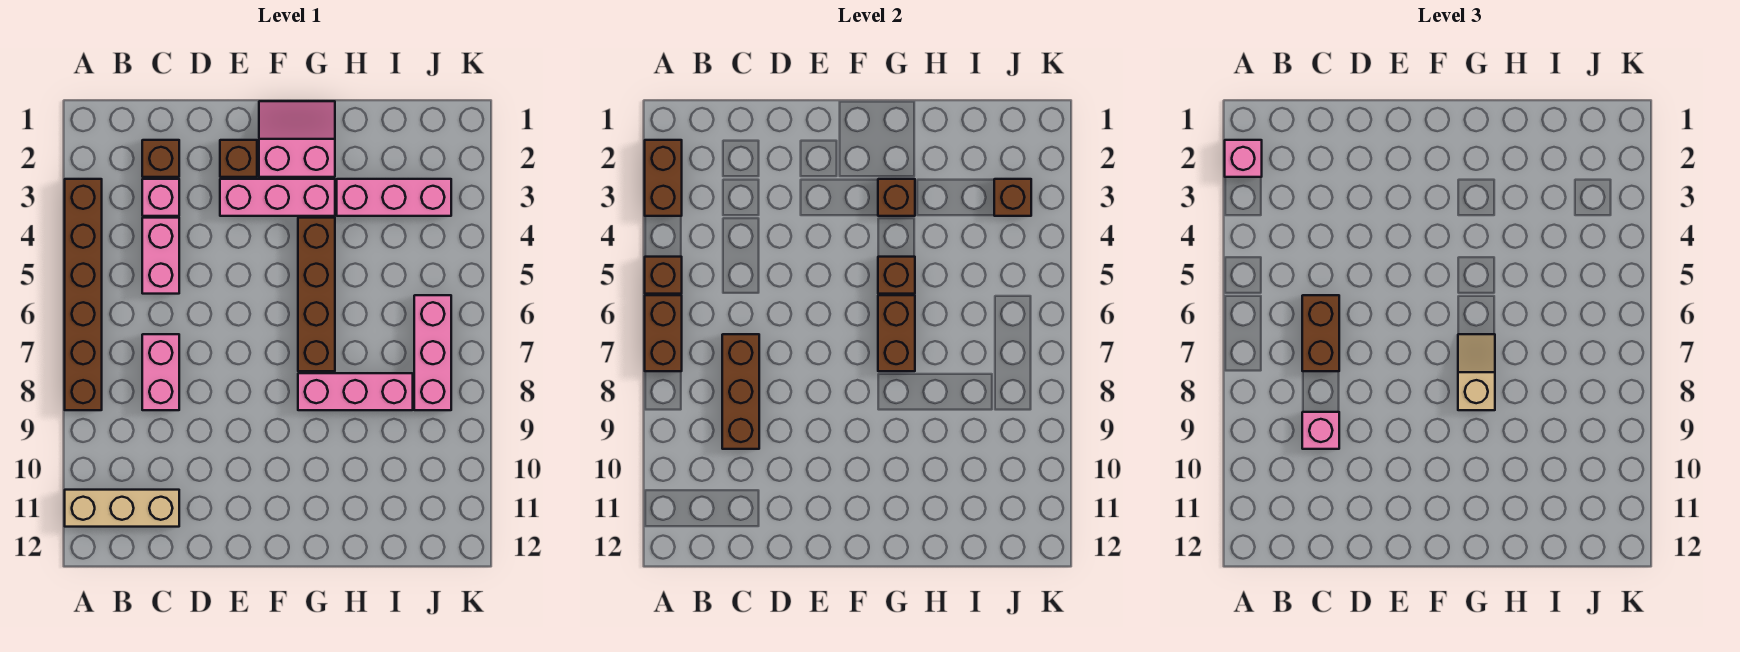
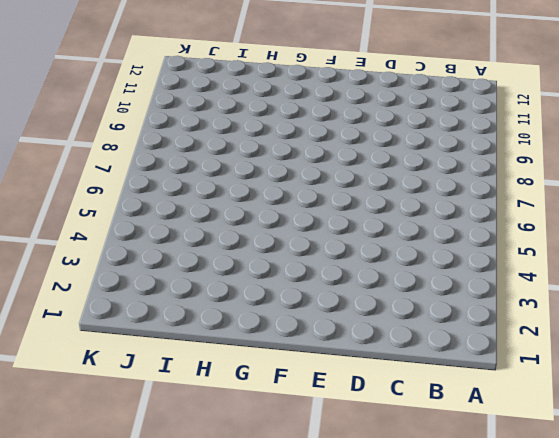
none -> brown brick A3:A8 level 1
none -> tan brick A11:C11 level 1
none -> brown brick C2 level 1

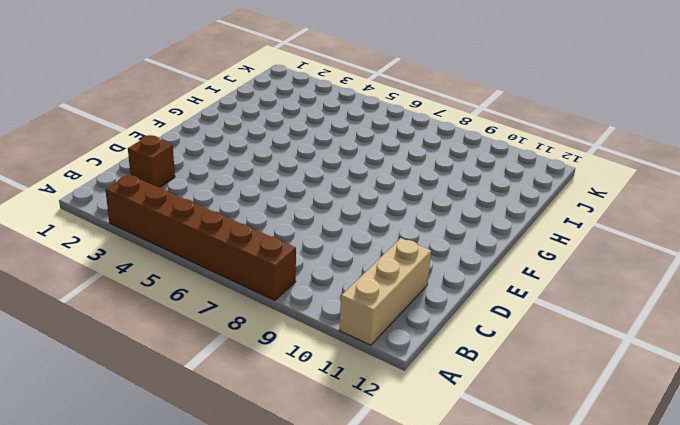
none -> pink brick C3 level 1
none -> pink brick C4:C5 level 1
none -> pink brick C7:C8 level 1

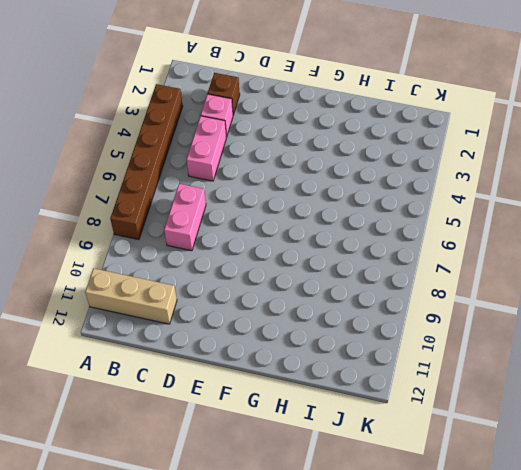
none -> brown brick E2 level 1
none -> pink brick E3:G3 level 1
none -> pink slope F1:G2 level 1 top 2

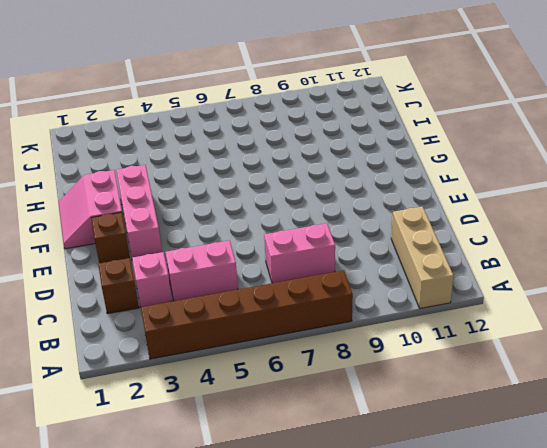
none -> brown brick G4:G7 level 1
none -> pink brick G8:I8 level 1
none -> pink brick H3:J3 level 1

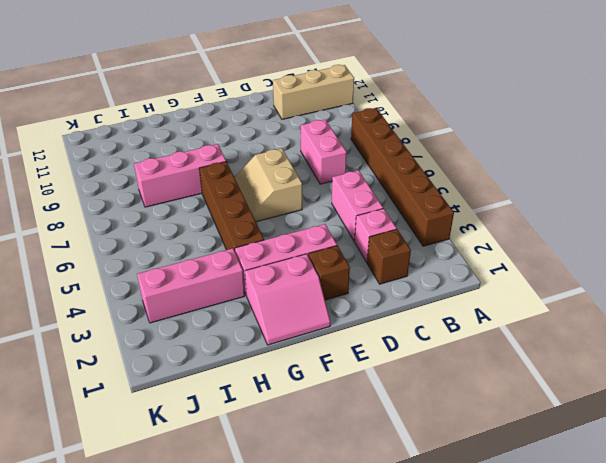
tan slope E6:F7 level 1 top E -> none
none -> pink brick J6:J8 level 1
none -> brown brick A2:A3 level 2
none -> brown brick A5 level 2

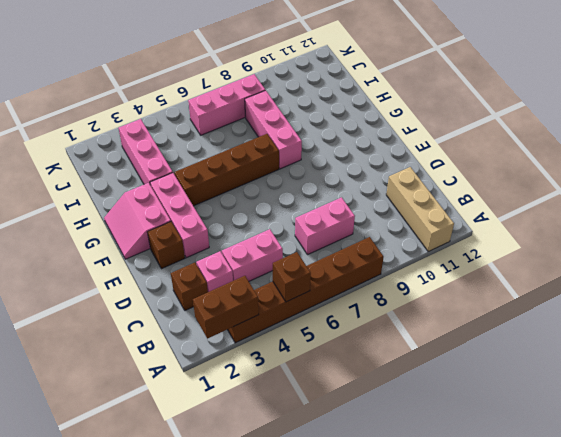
none -> brown brick A6:A7 level 2
none -> brown brick C7:C9 level 2
none -> brown brick G3 level 2

